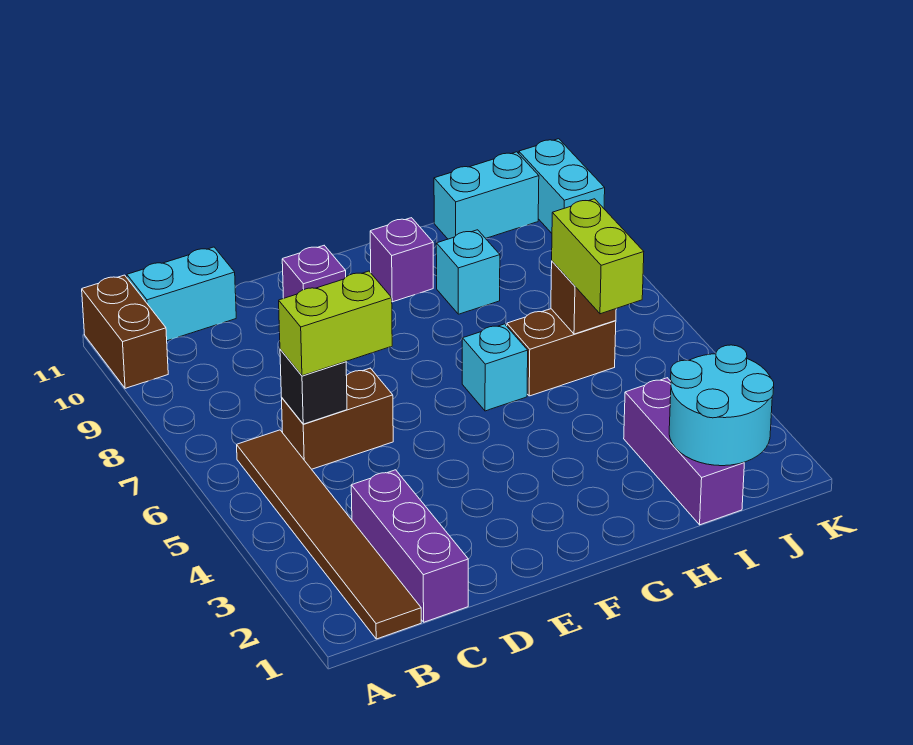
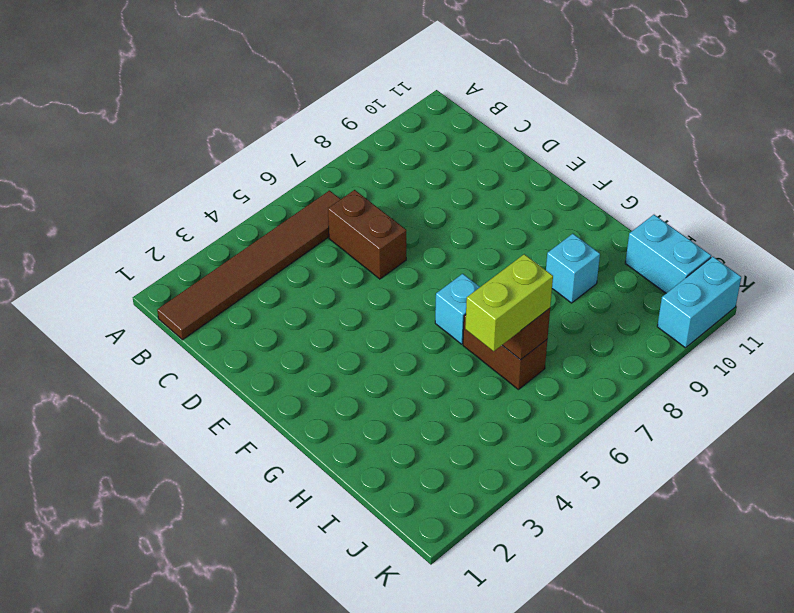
none -> brown brick A10:A11 level 1
none -> cyan brick B11:C11 level 1
none -> purple brick C1:C3 level 1

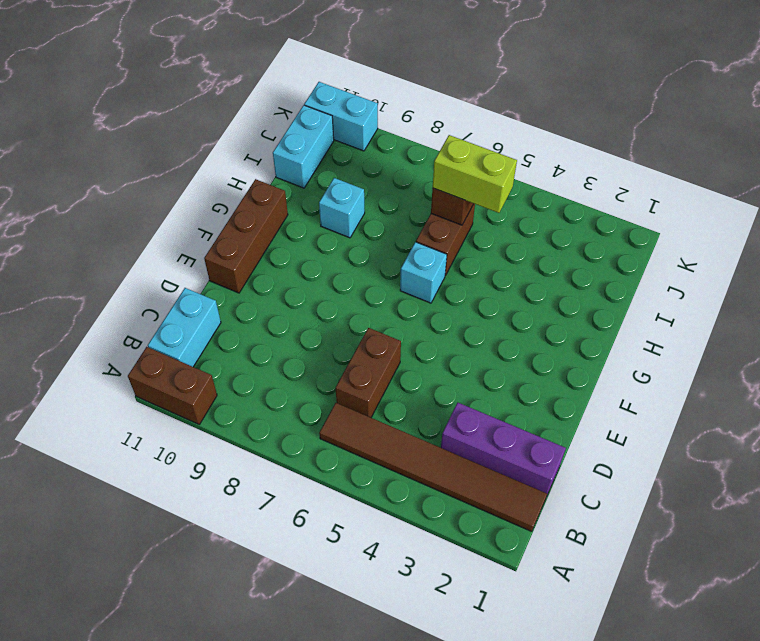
brown brick E11:G11 level 1 -> none
none -> purple brick E10 level 1
none -> purple brick G10 level 1
none -> purple brick I1:I3 level 1

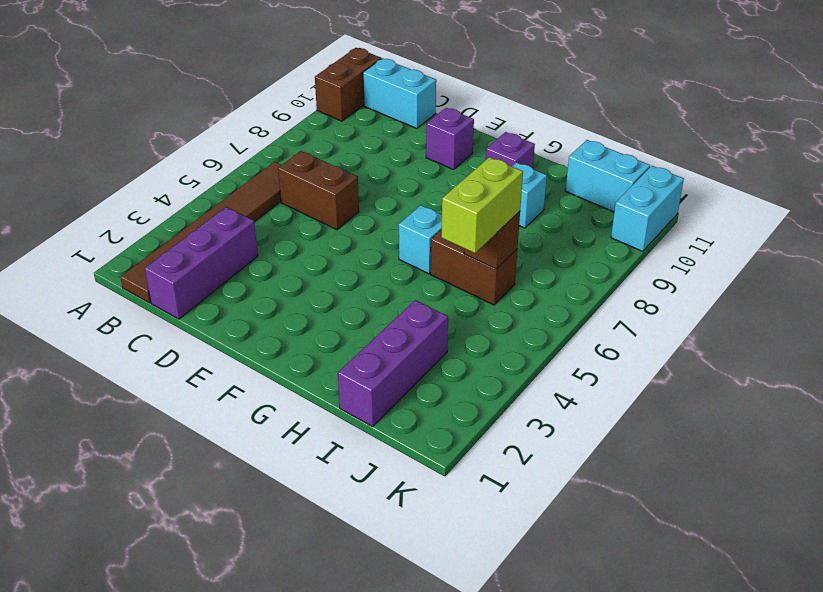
none -> black brick C6 level 2
none -> cyan round brick I1:J2 level 2
none -> lime brick C6:D6 level 3

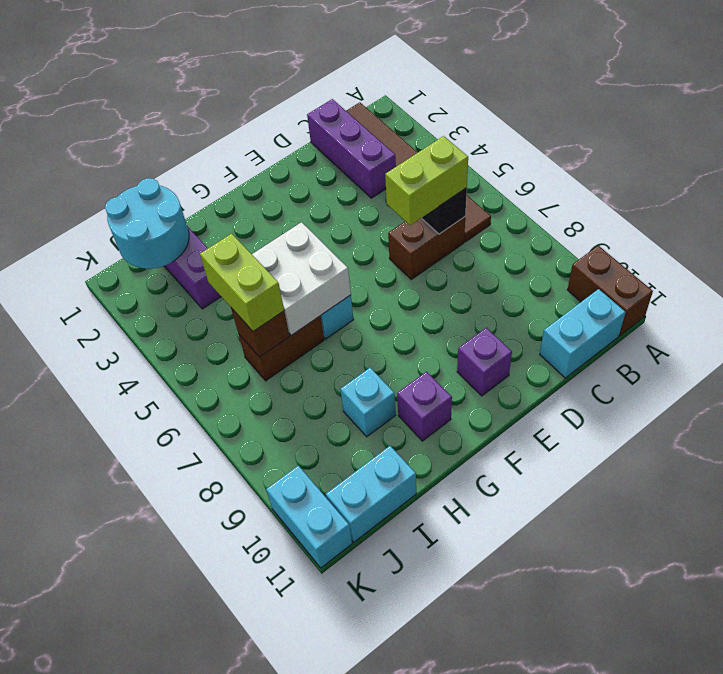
white brick G5:H6 level 2 -> none

